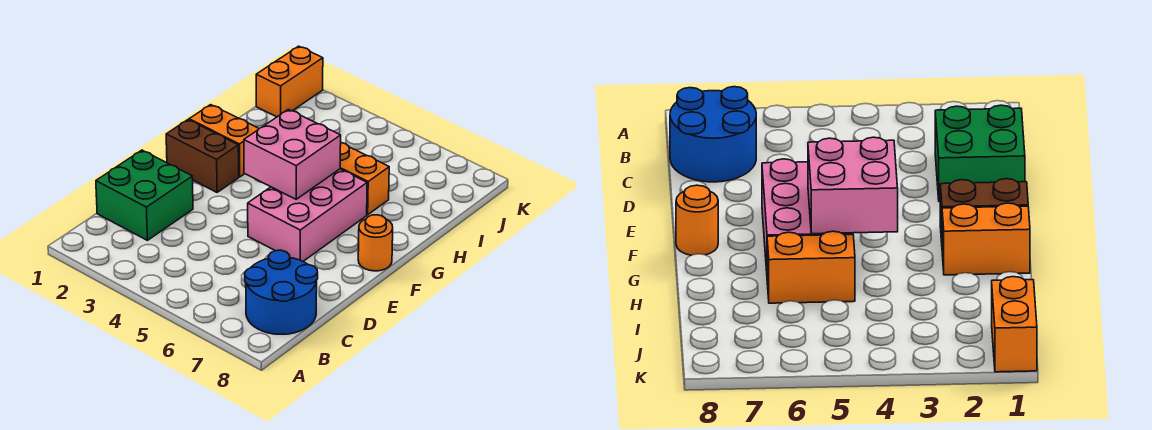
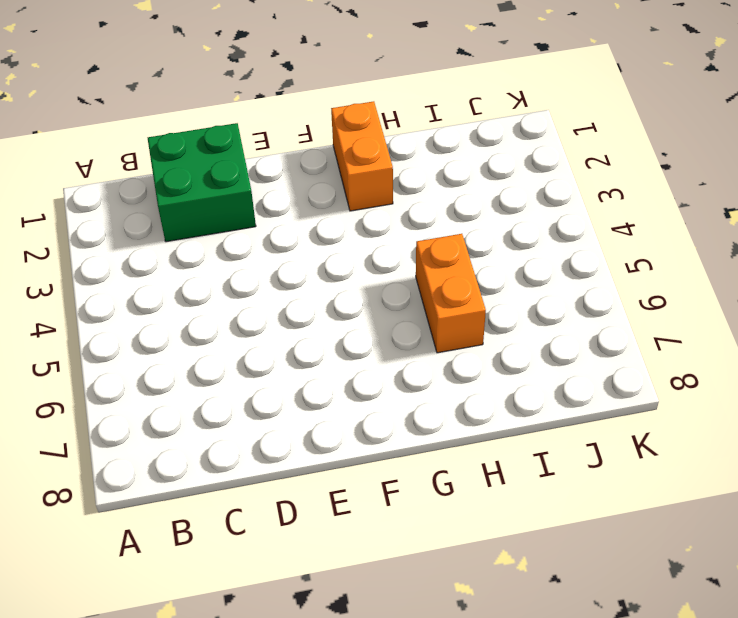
none -> blue round brick B7:C8 level 1
none -> pink brick E5:G6 level 1

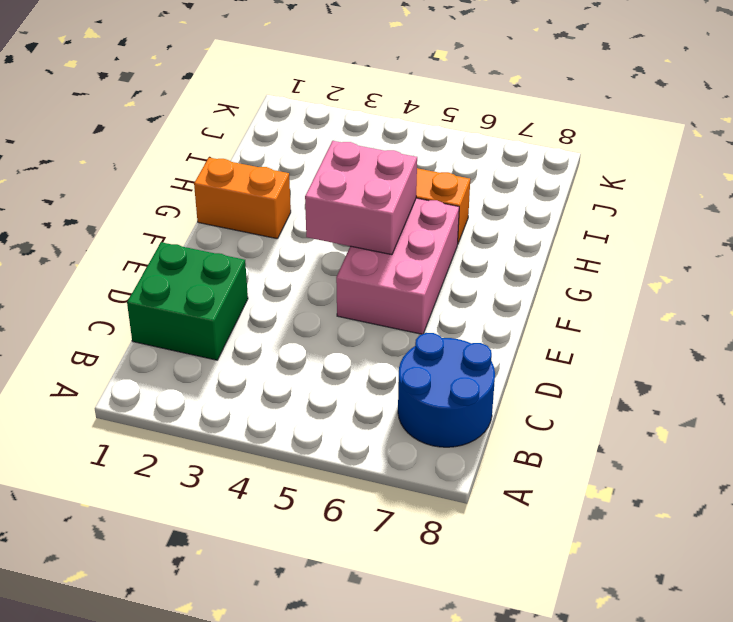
none -> brown brick F1:F2 level 1
none -> orange round brick F8 level 1

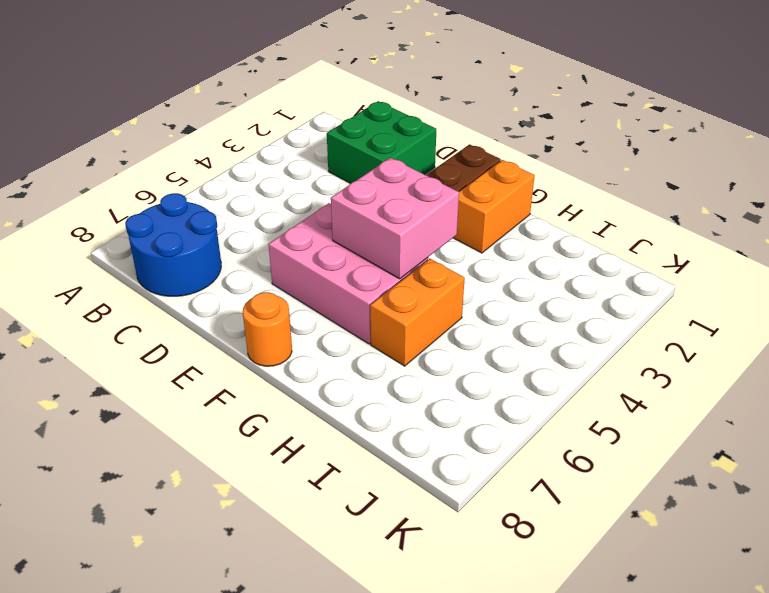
none -> orange brick J1:K1 level 1

